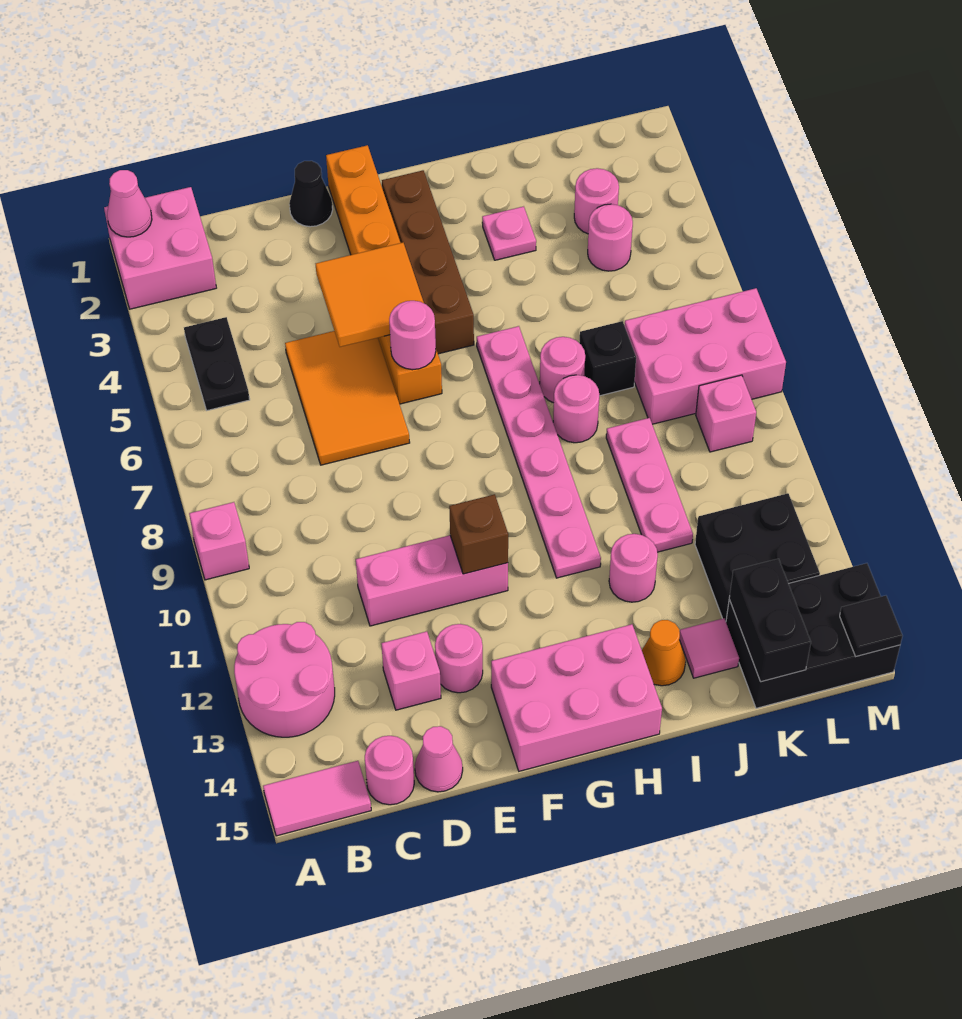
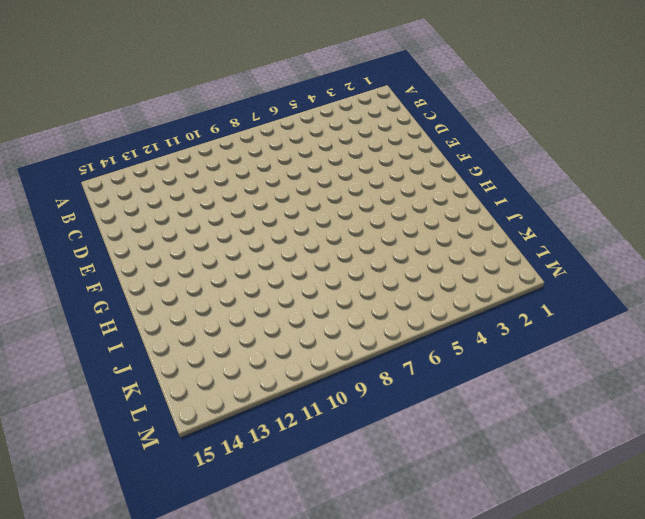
none -> pink brick A1:B2 level 1
none -> pink brick A9 level 1
none -> pink round brick A12:B13 level 1
none -> pink tile A15:B15 level 1

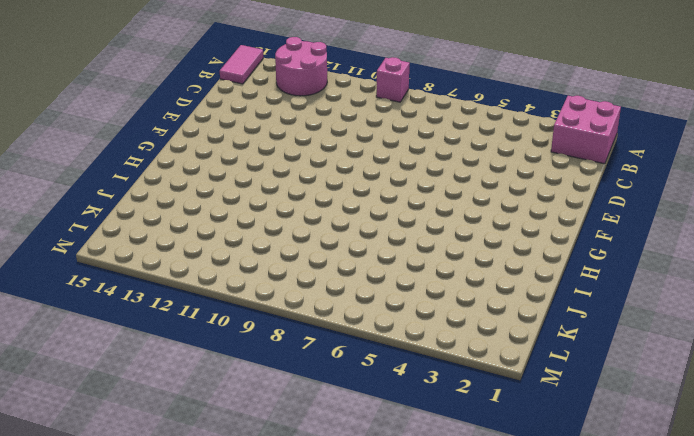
none -> black plate B4:B5 level 1
none -> pink round brick C15 level 1
none -> orange tile D5:E7 level 1
none -> pink brick D11:F11 level 1

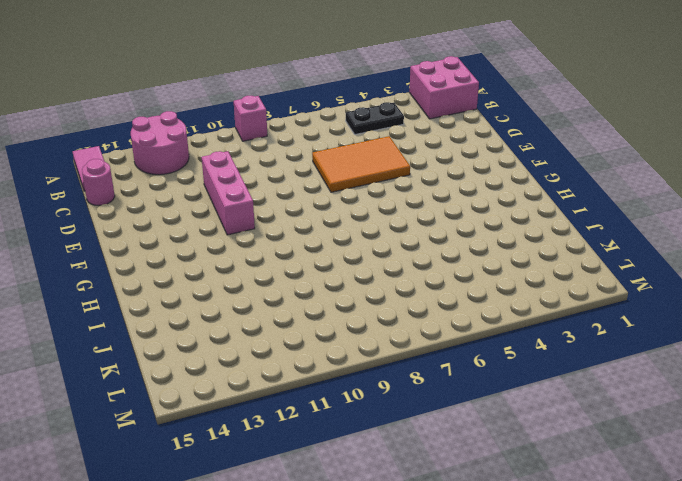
none -> pink brick D13 level 1
none -> pink cone D15 level 1
none -> black cone E1 level 1
none -> pink round brick E13 level 1

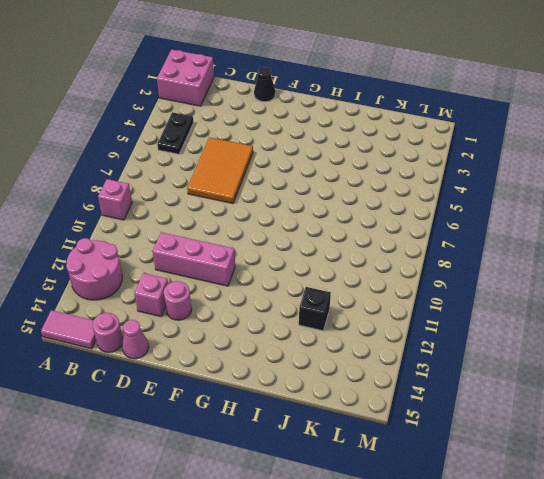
black brick J12 level 1 -> black brick J7 level 1
none -> orange brick F1:F6 level 1
none -> pink brick F14:H15 level 1
none -> brown brick G2:G5 level 1
none -> pink plate H6:H11 level 1

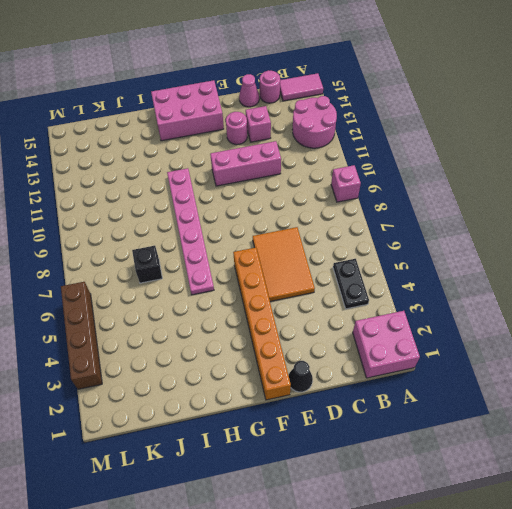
brown brick M3:M6 level 1 -> brown brick G2:G5 level 1
none -> pink plate I3 level 1
none -> pink round brick I7 level 1
none -> pink round brick I8 level 1
none -> pink round brick I12 level 1

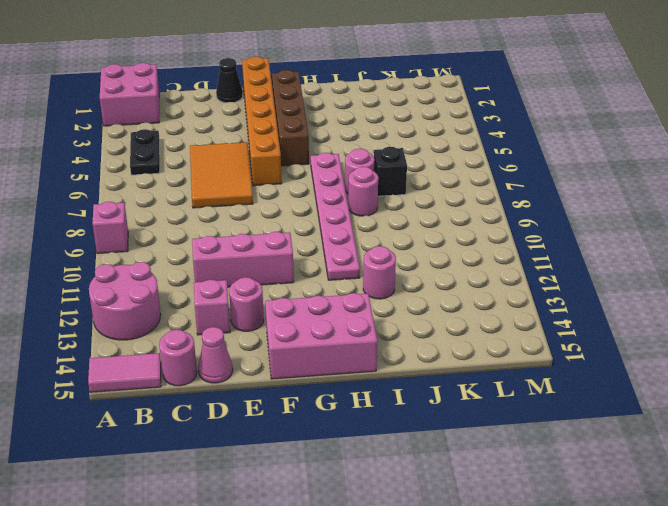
none -> pink plate I3 level 1
none -> orange cone I14 level 1
none -> pink plate J9:J11 level 1
none -> pink tile J14 level 1

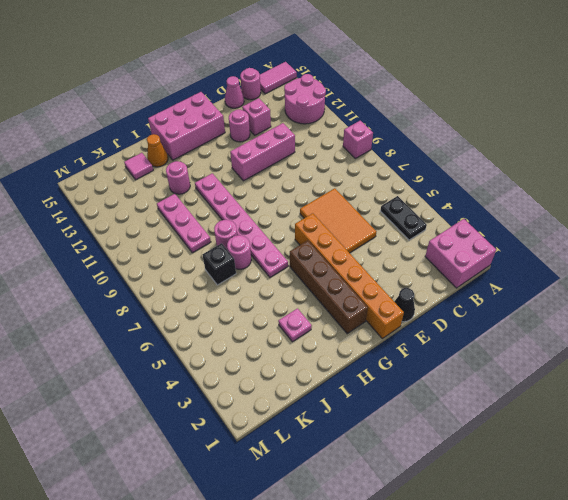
none -> pink round brick K3 level 1
none -> pink round brick K4 level 1
none -> pink brick K7:M8 level 1
none -> black brick K12:L13 level 1

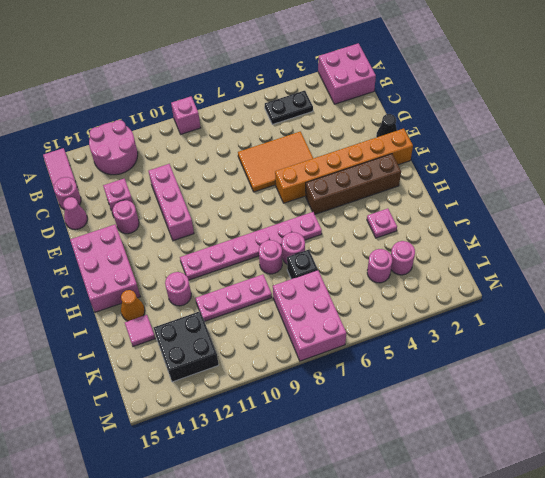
none -> black brick K14:M15 level 1
none -> pink brick L9 level 1
none -> pink cone A1 level 2
none -> orange tile E4:F5 level 2

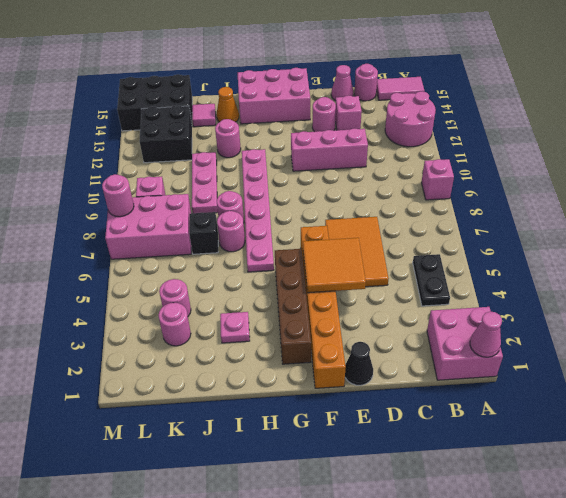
pink round brick M8 level 2 -> pink round brick F6 level 2
none -> brown brick F11 level 2
none -> black brick K14:K15 level 2
none -> black tile M15 level 2

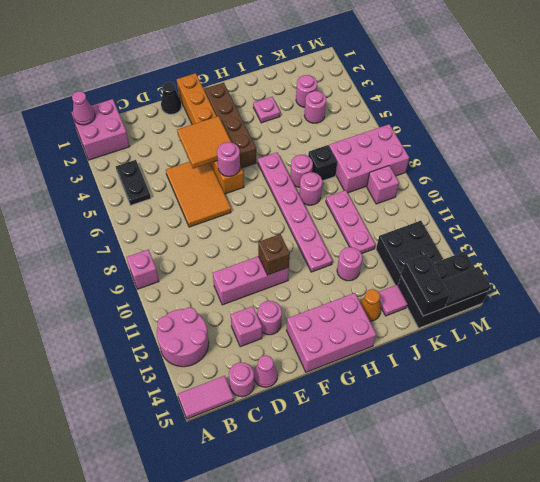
black tile L15:M15 level 2 -> black tile M15 level 2

